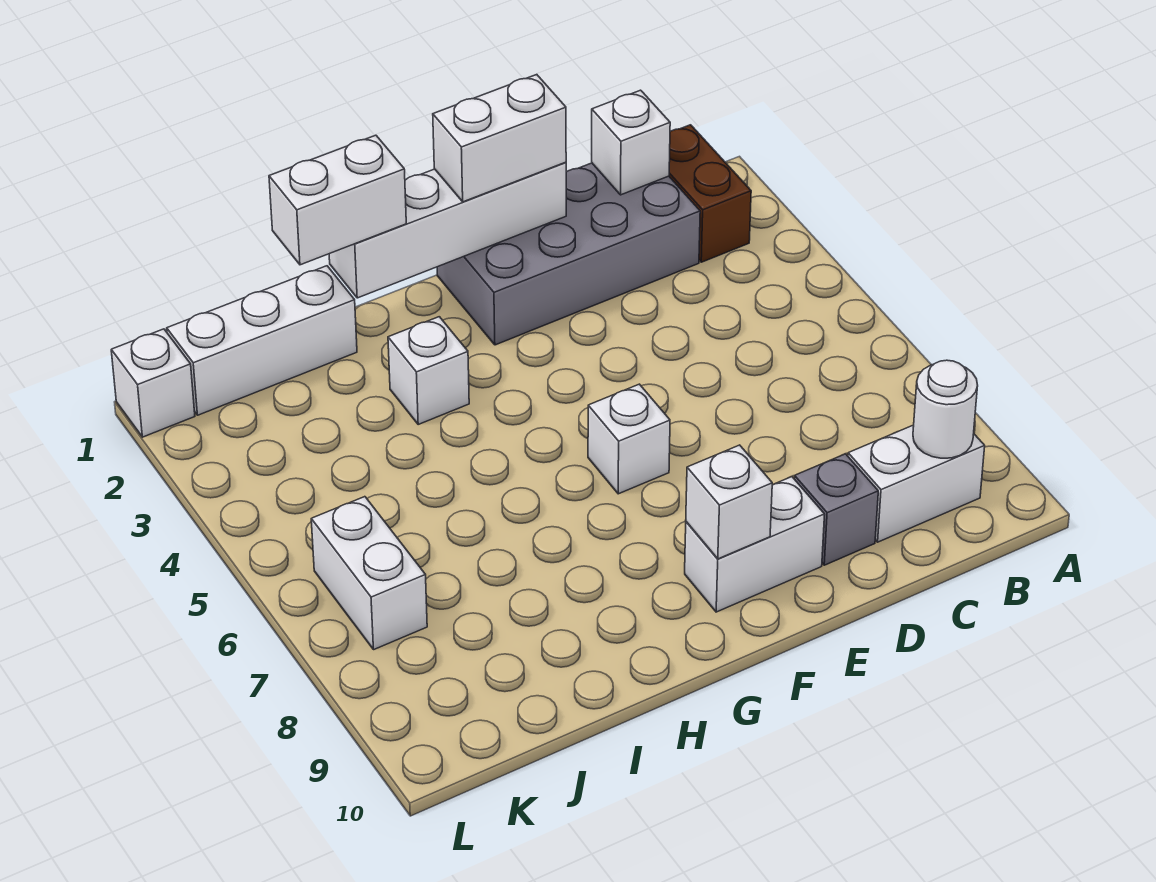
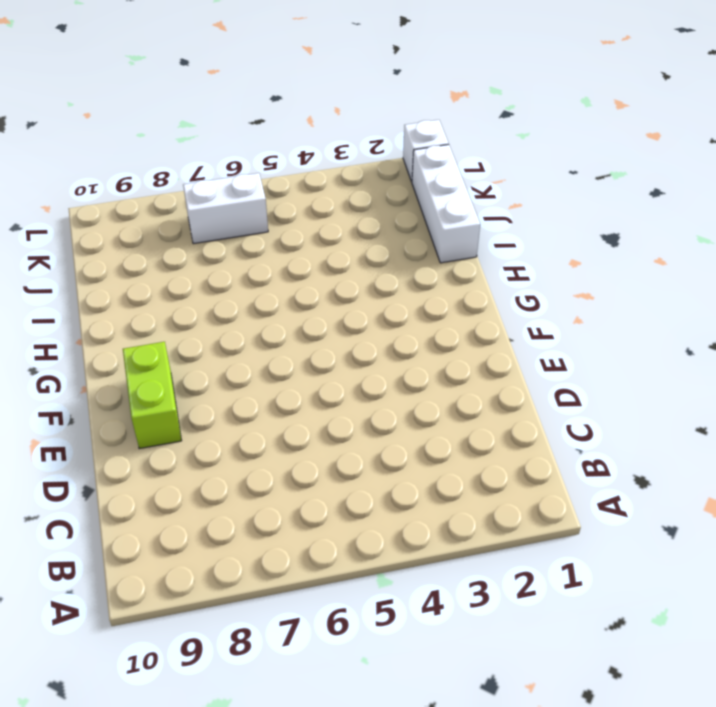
lime brick E9:F9 level 1 -> white brick E9:F9 level 1
none -> brown brick B1:B2 level 1
none -> white brick B9:C9 level 1
none -> grey brick C1:F2 level 1

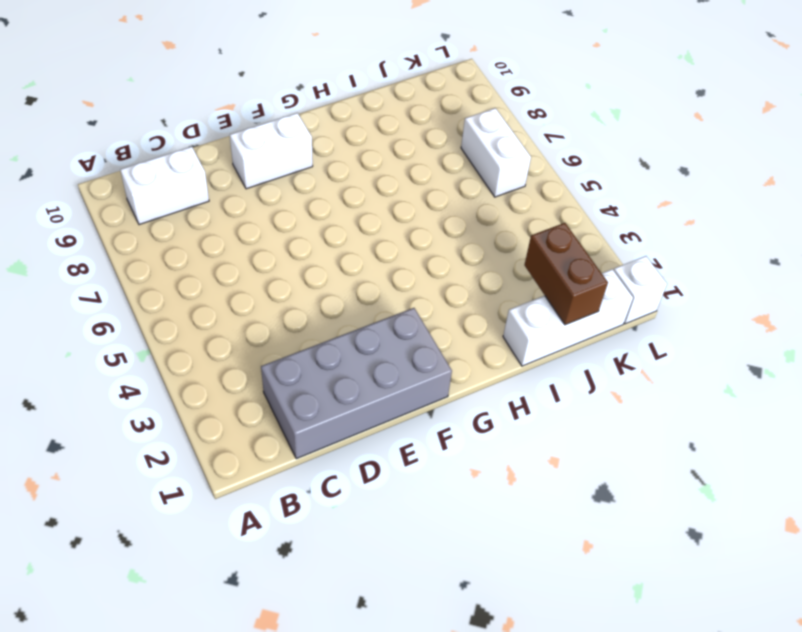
brown brick J1:J2 level 2 -> brown brick B1:B2 level 1
none -> grey brick D9 level 1
none -> white brick F6 level 1
none -> white brick H3 level 1

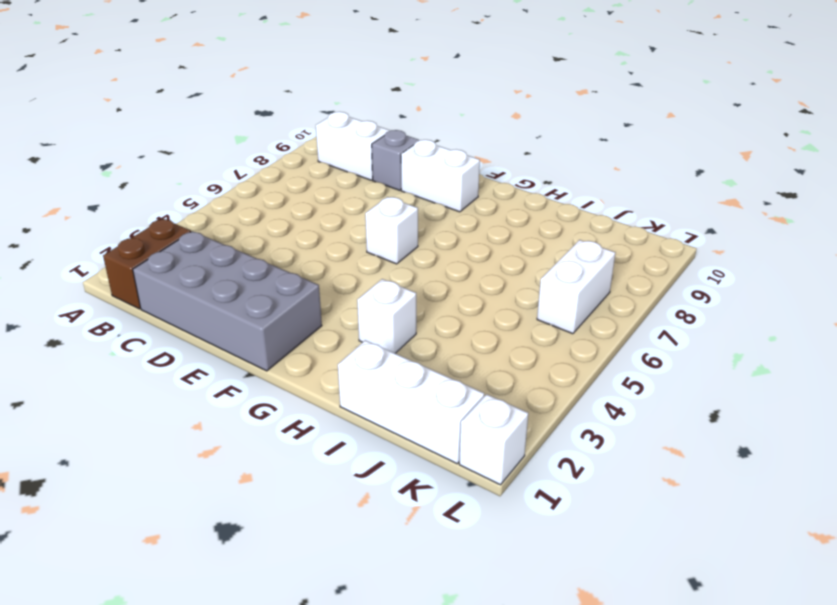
none -> white round brick B9 level 2
none -> white brick C1 level 2
none -> white brick E1:H1 level 2

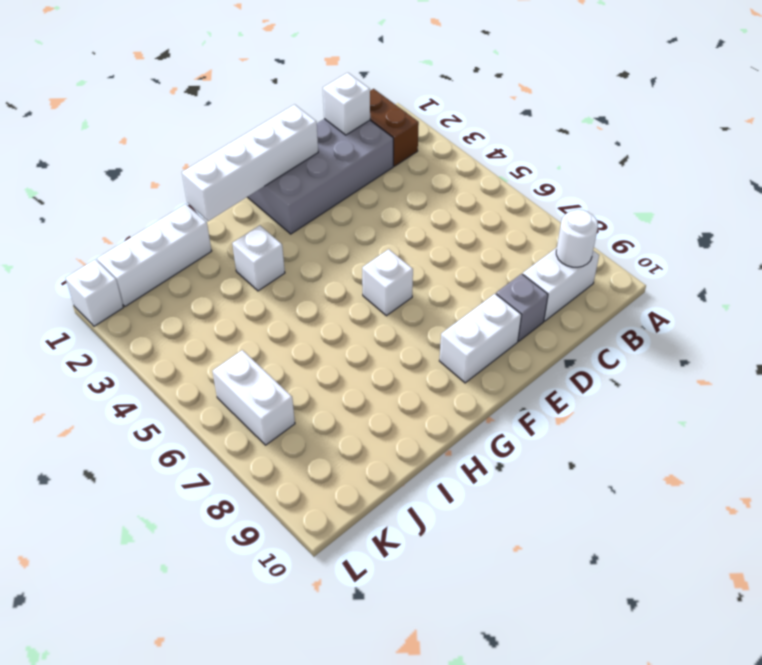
none -> white brick F9 level 2
none -> white brick E1:F1 level 3
none -> white brick H1:I1 level 3

